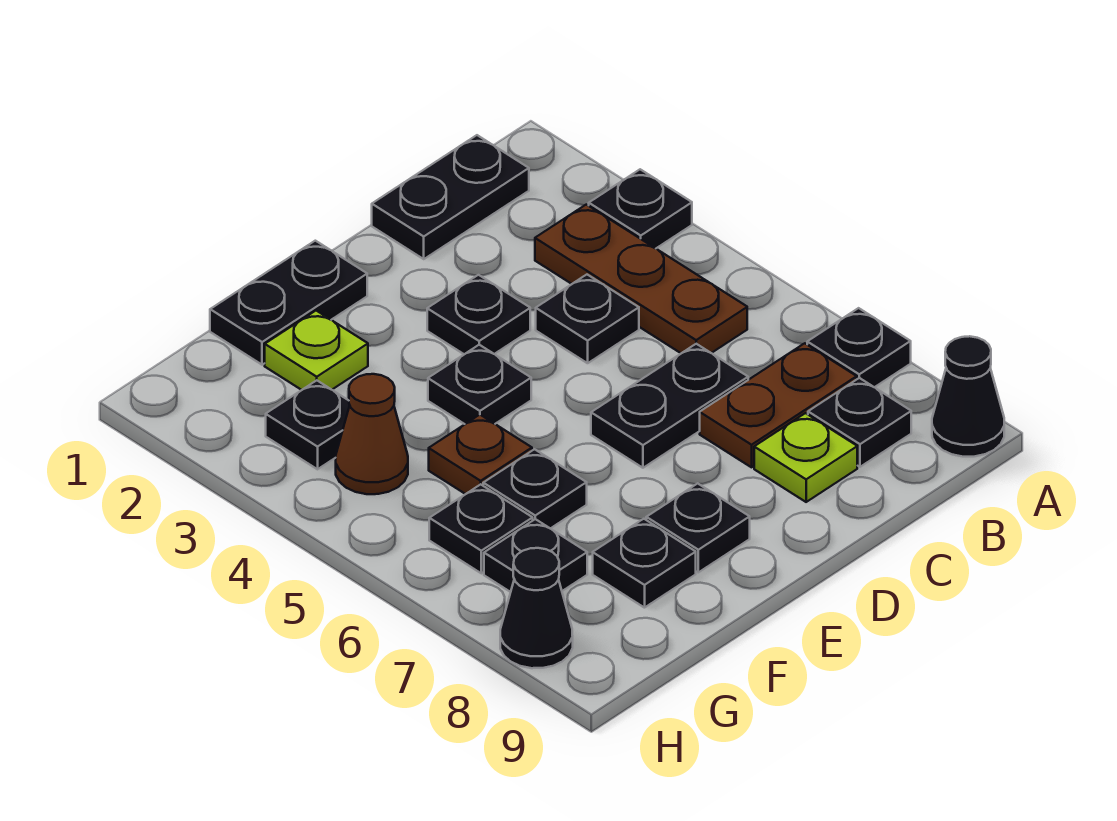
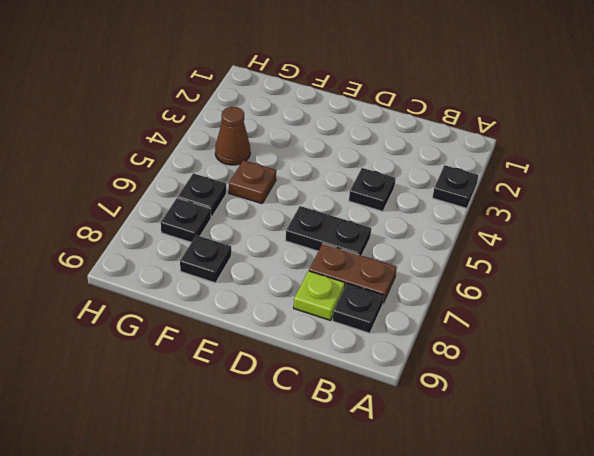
none -> black plate A7 level 1
none -> black cone A9 level 1
none -> black plate B1:C1 level 1

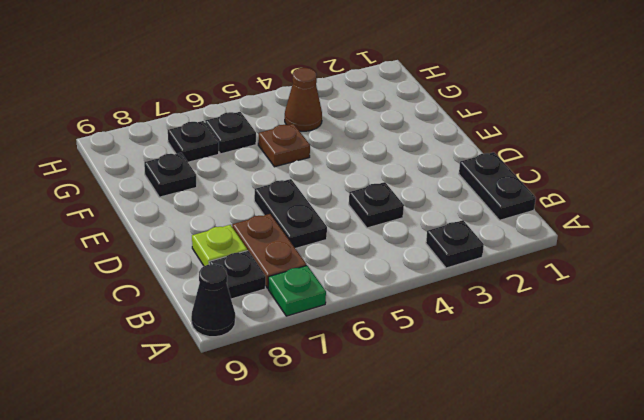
green plate A7 level 1 -> black plate A7 level 1
none -> brown plate B3:B5 level 1
none -> black plate D3 level 1
none -> black plate E1:F1 level 1

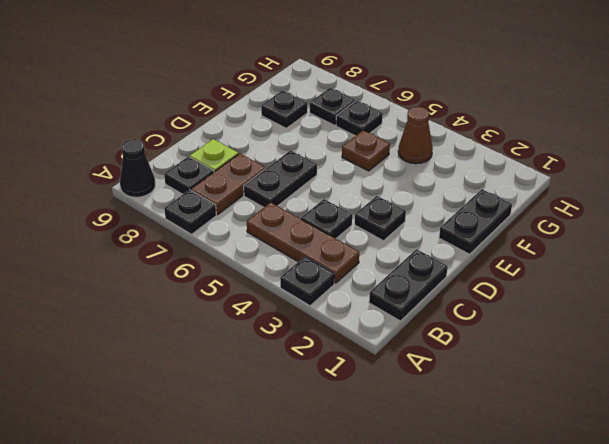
none -> black plate E4 level 1
none -> black plate E8 level 1
none -> lime plate F2 level 1

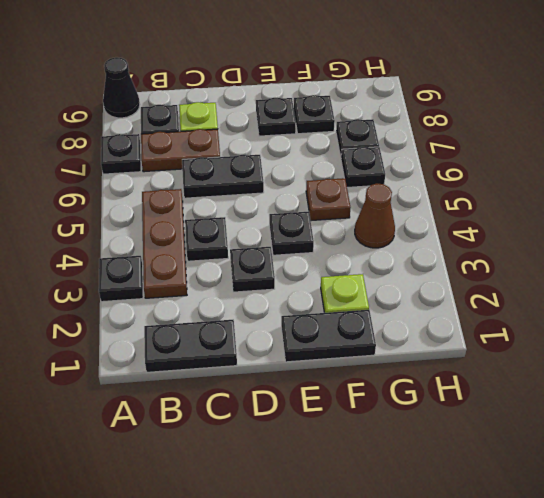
none -> black plate F6 level 1
none -> black plate G3 level 1
none -> black cone H8 level 1

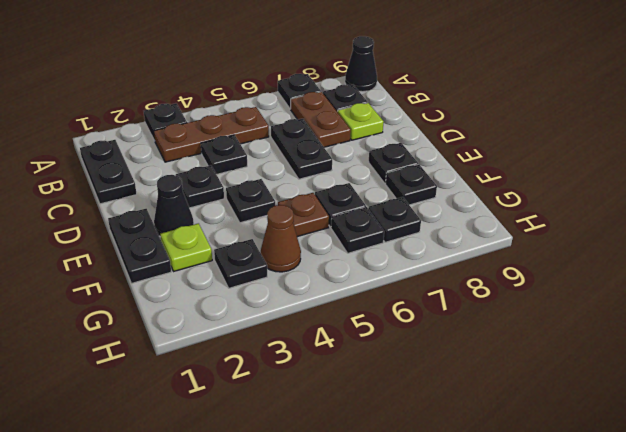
black cone E2 level 1 -> black cone H8 level 1

